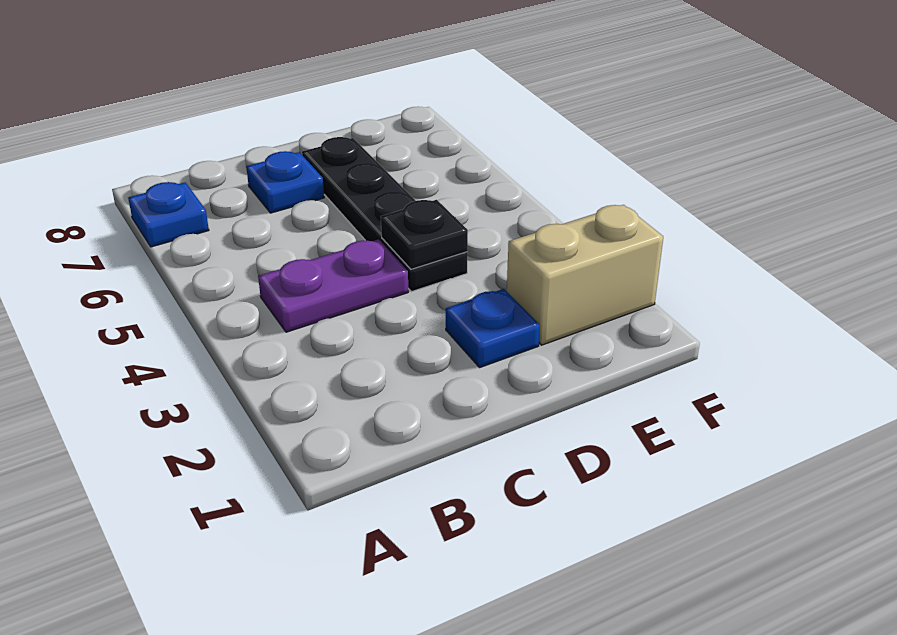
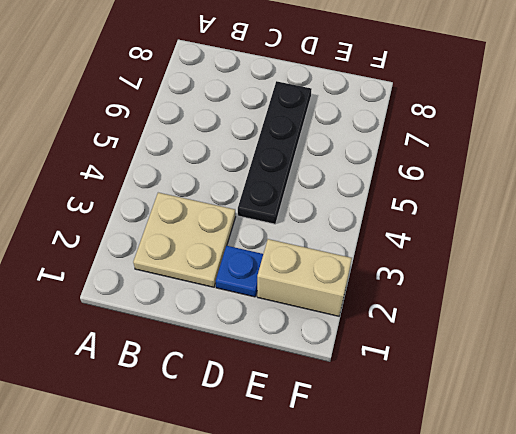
tan plate B2:C3 level 1 -> none
none -> blue plate A7 level 1
none -> purple plate B4:C4 level 1

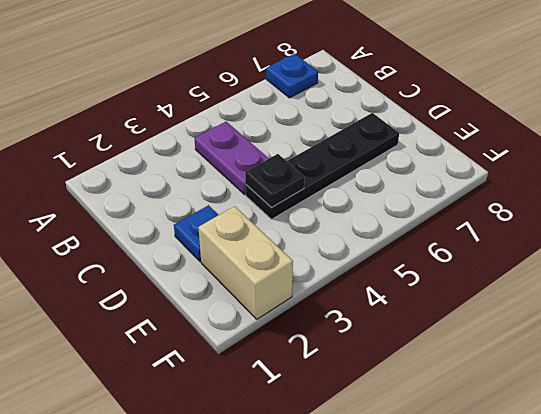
none -> blue plate C7 level 1

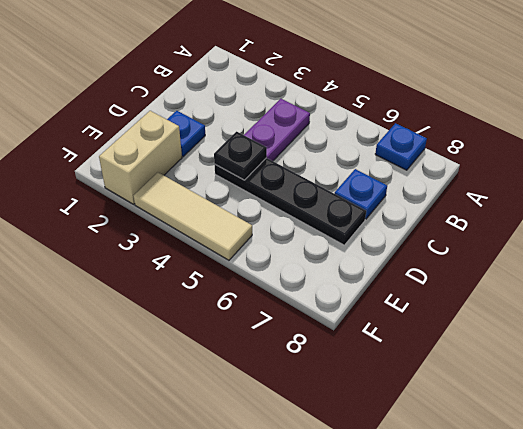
tan tile F3:F5 level 1 -> none

